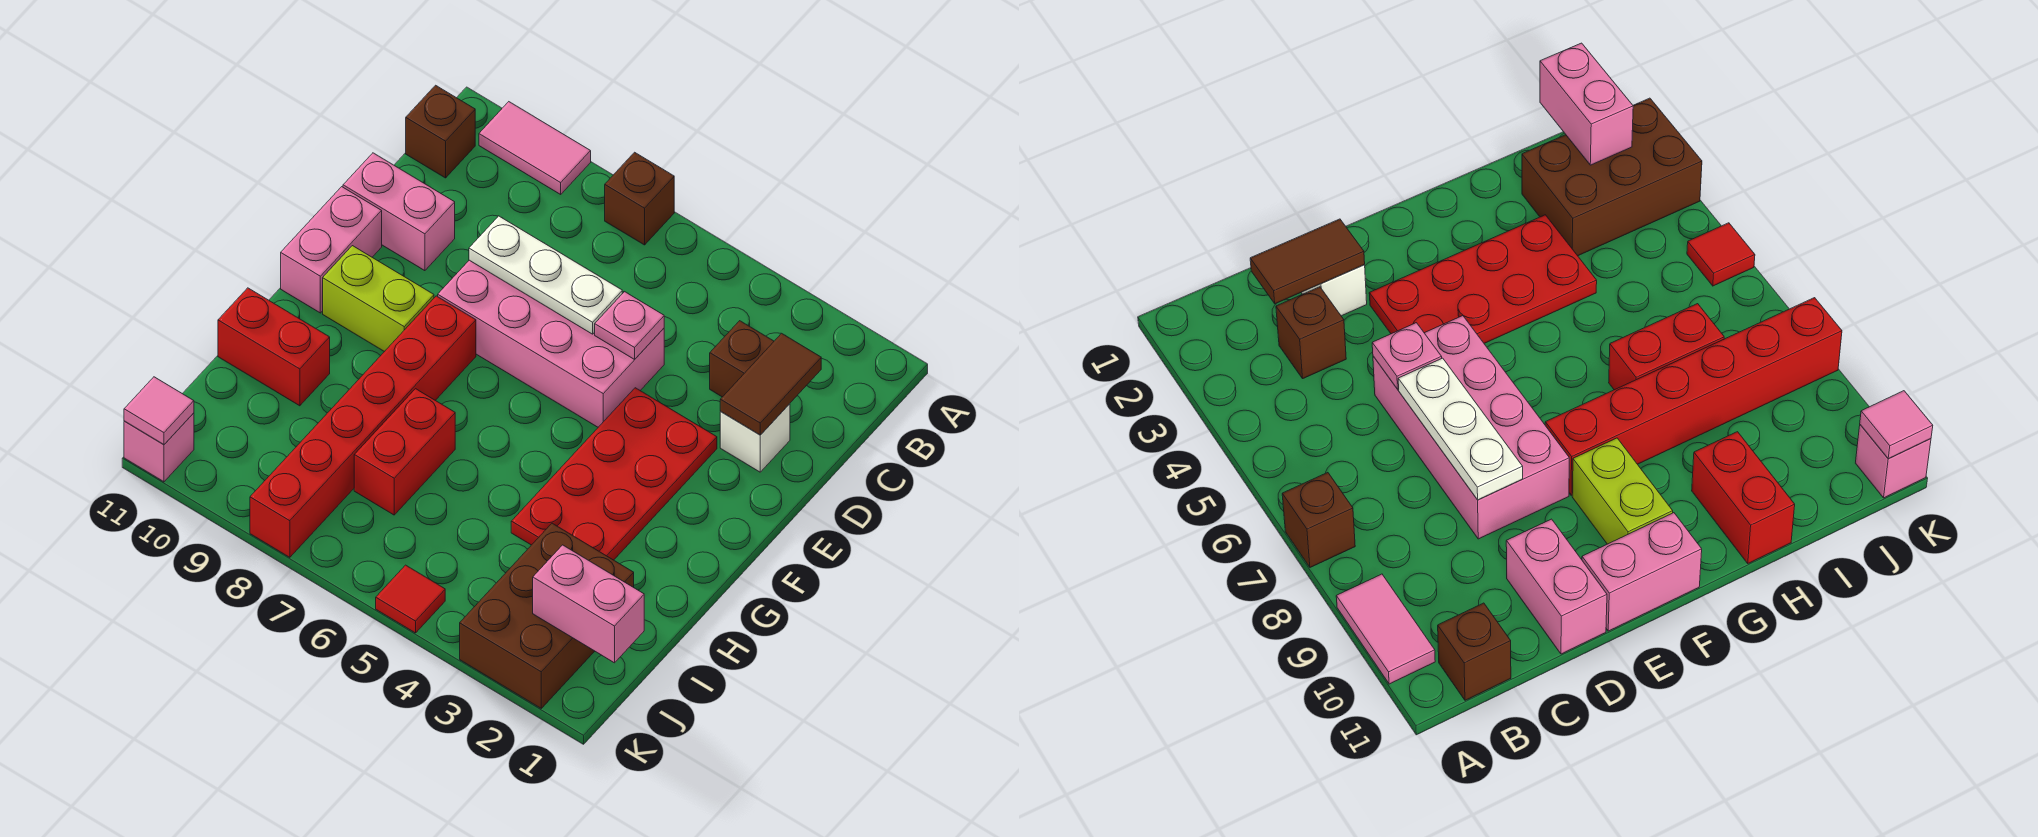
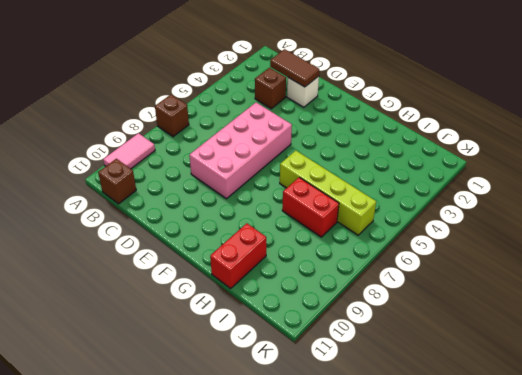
lime brick G6:J6 level 1 -> none
none -> pink brick D10:D11 level 1
none -> red plate E3:H4 level 1
none -> pink brick E11:F11 level 1

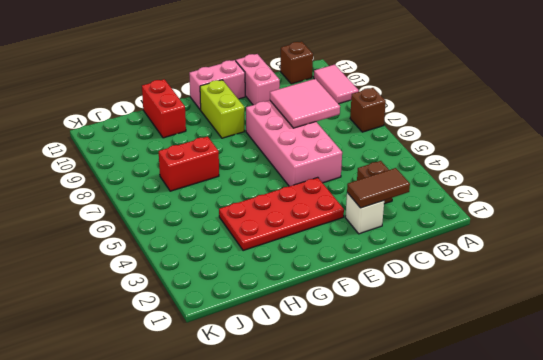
pink tile C7:D8 level 2 -> white plate D6:D8 level 2
none -> red brick F8:K8 level 1
none -> brown brick I2:K3 level 1
none -> red tile K5 level 1

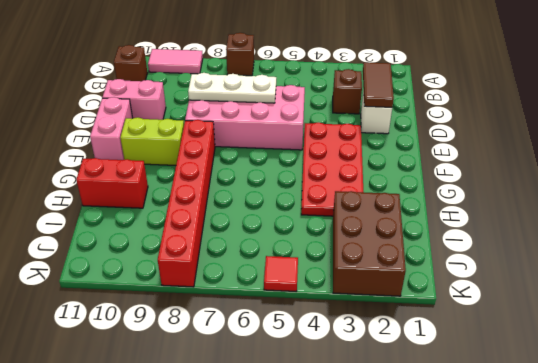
none -> red brick H7:I7 level 1
none -> pink brick K11 level 1
none -> pink plate D5 level 2

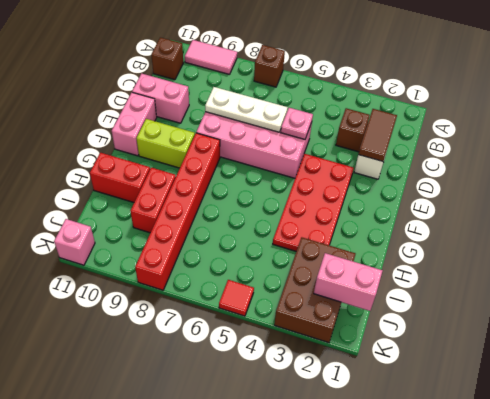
red brick H9:I9 level 1 -> red brick H7:I7 level 1
none -> pink tile K11 level 2

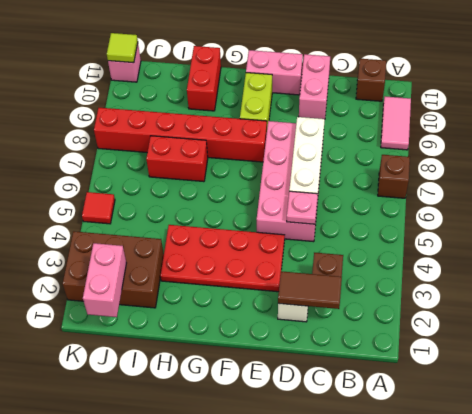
lime tile K11 level 2 -> pink tile K11 level 2

